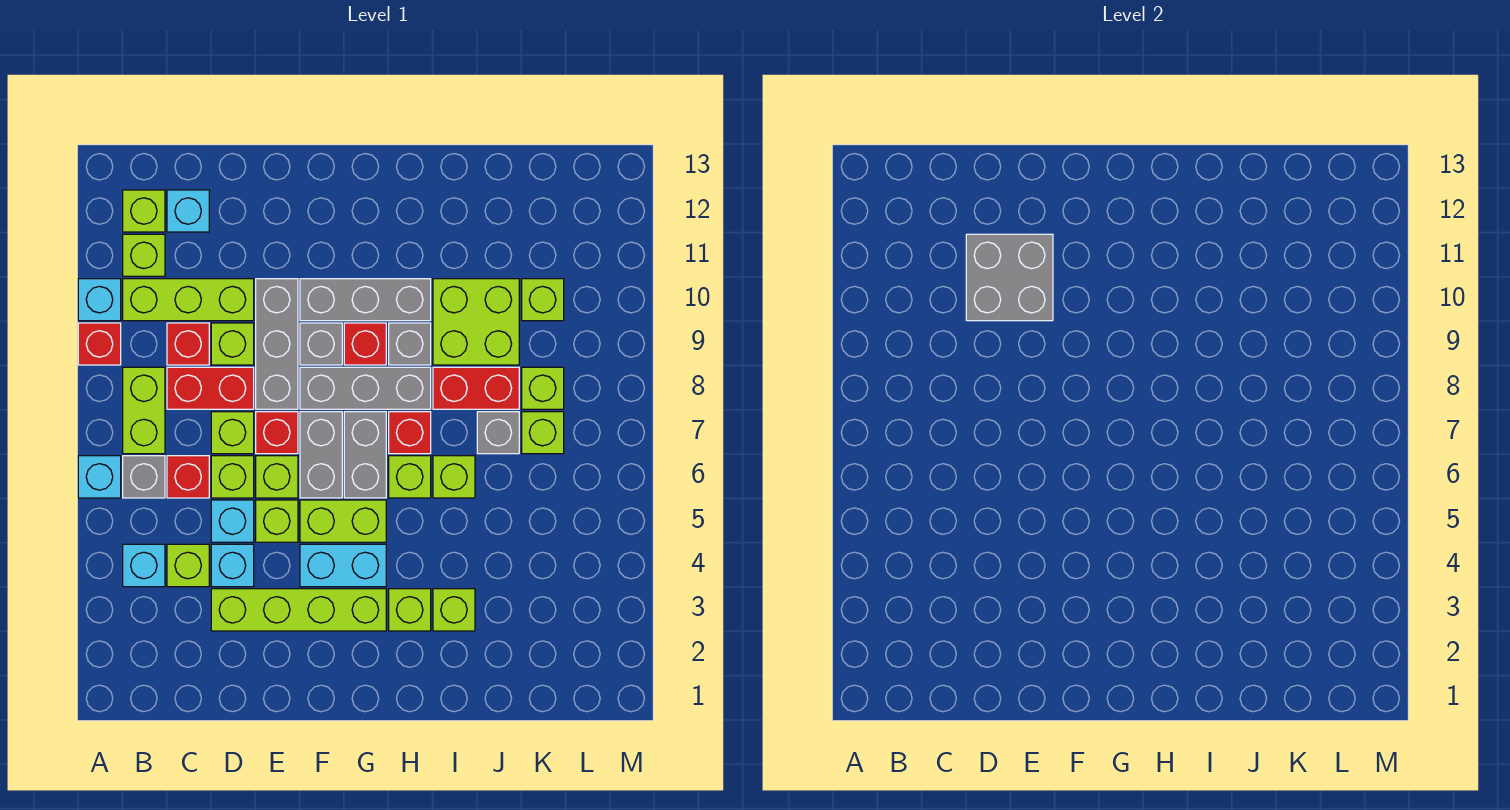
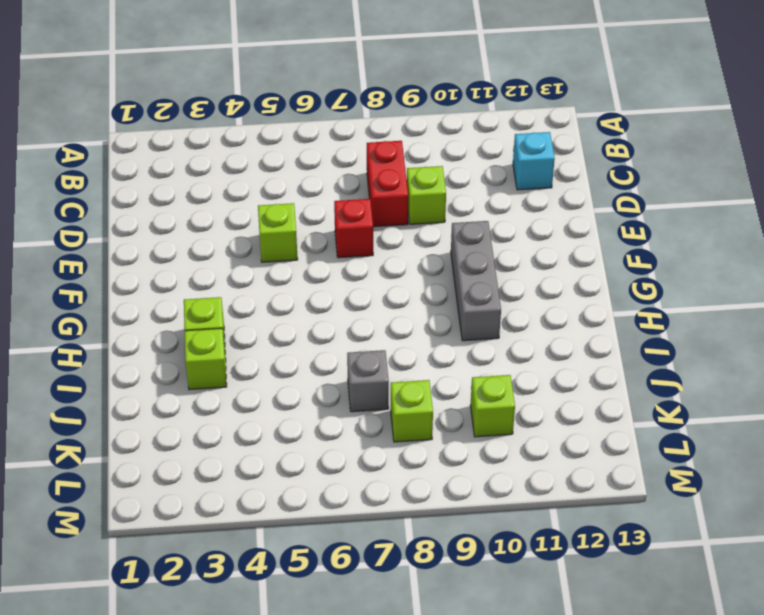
none -> cyan brick A6 level 1
none -> red brick A9 level 1
none -> cyan brick A10 level 1
none -> cyan brick B4 level 1

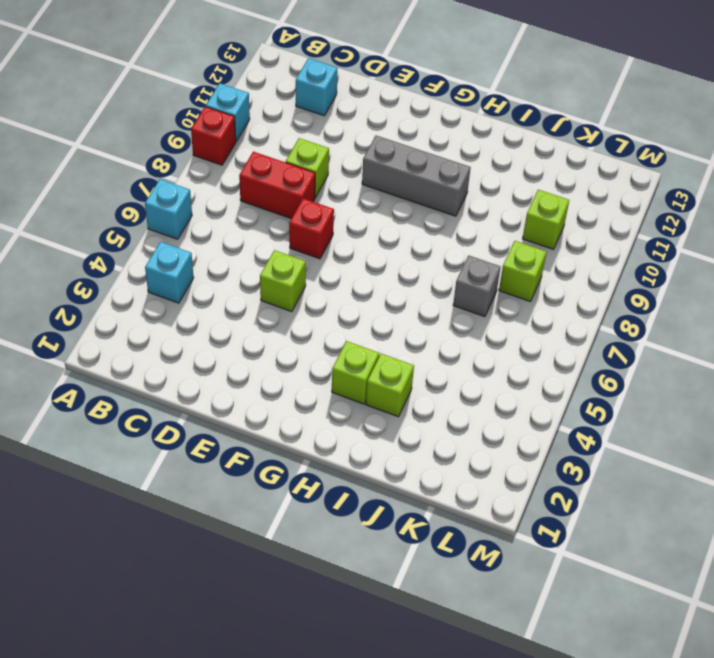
none -> grey brick B6 level 1
none -> lime brick B7:B8 level 1
none -> lime brick B10:D10 level 1
none -> lime brick B11 level 1

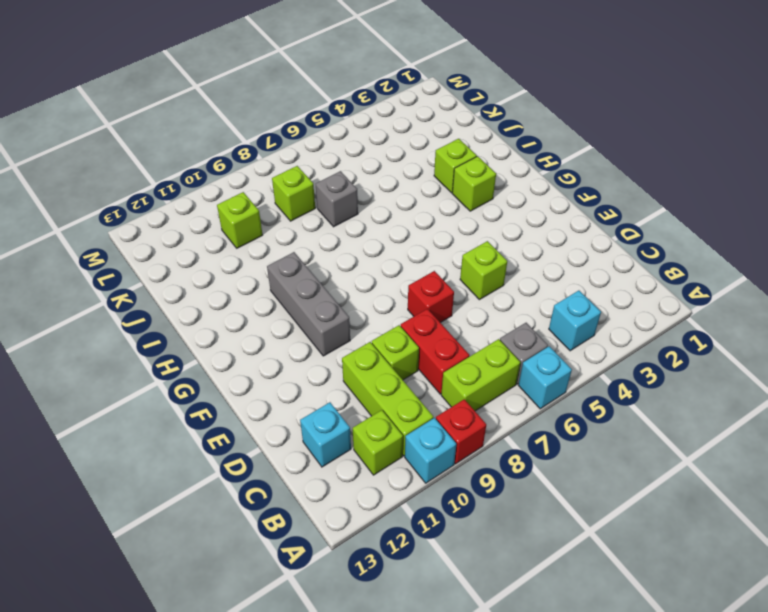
none -> lime brick B12 level 1
none -> lime brick C4 level 1
none -> red brick C6 level 1
none -> red brick C9 level 1

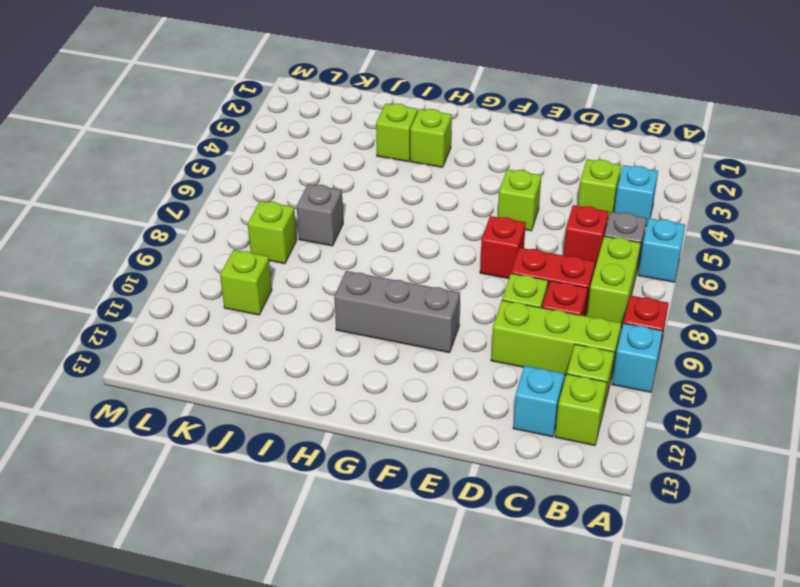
none -> lime brick D3:G3 level 1
none -> cyan brick D4 level 1
none -> cyan brick D5 level 1
none -> lime brick D6 level 1

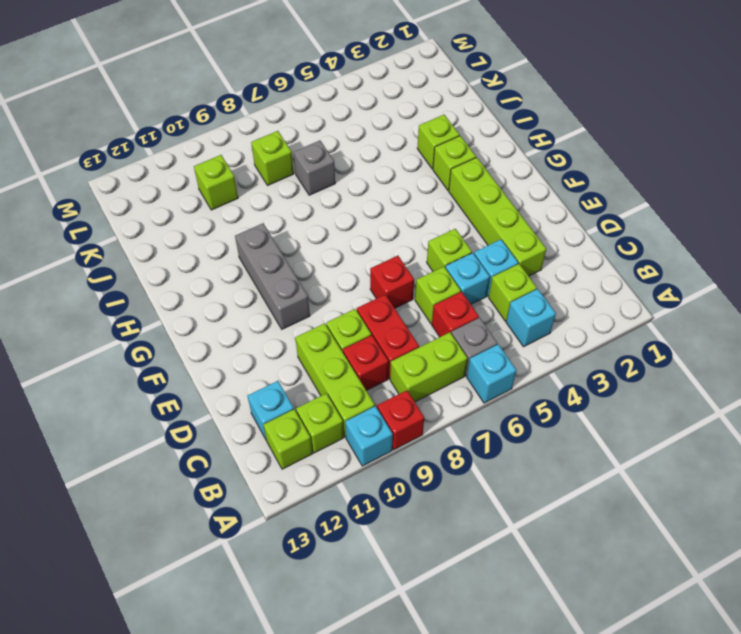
none -> lime brick D7 level 1
none -> lime brick E6 level 1
none -> grey brick E8:E10 level 1
none -> cyan brick F4:G4 level 1

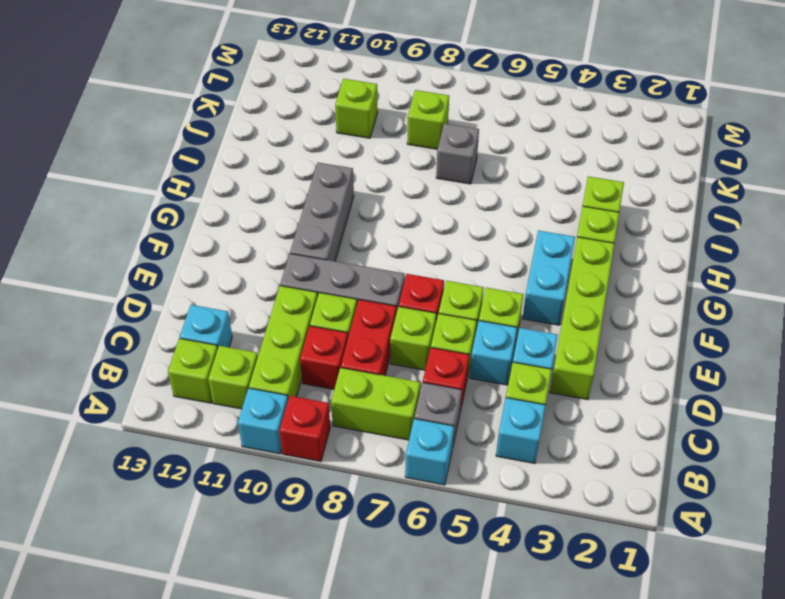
none -> lime brick F5:G5 level 1
none -> grey brick F6:F7 level 1
none -> grey brick F8:H8 level 1
none -> grey brick F9 level 1

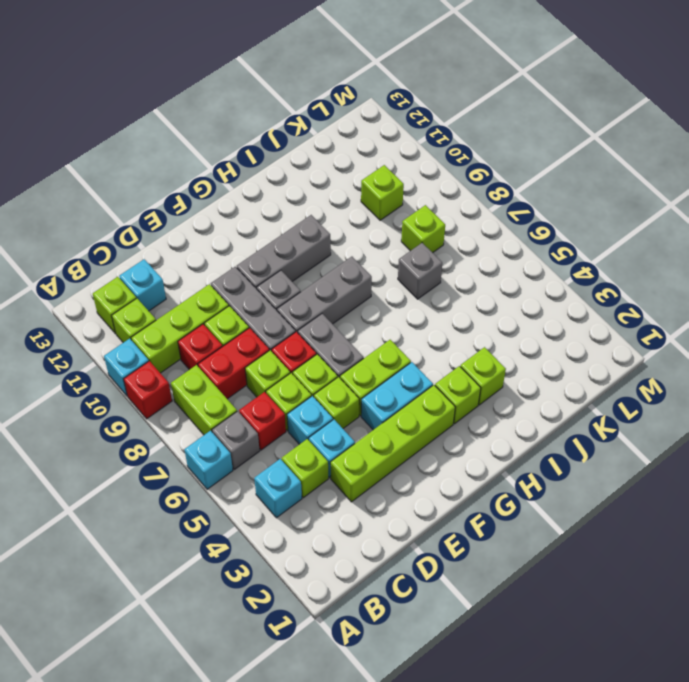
none -> grey brick G6:G7 level 1
none -> red brick G9 level 1
none -> lime brick H6 level 1
none -> red brick H7 level 1

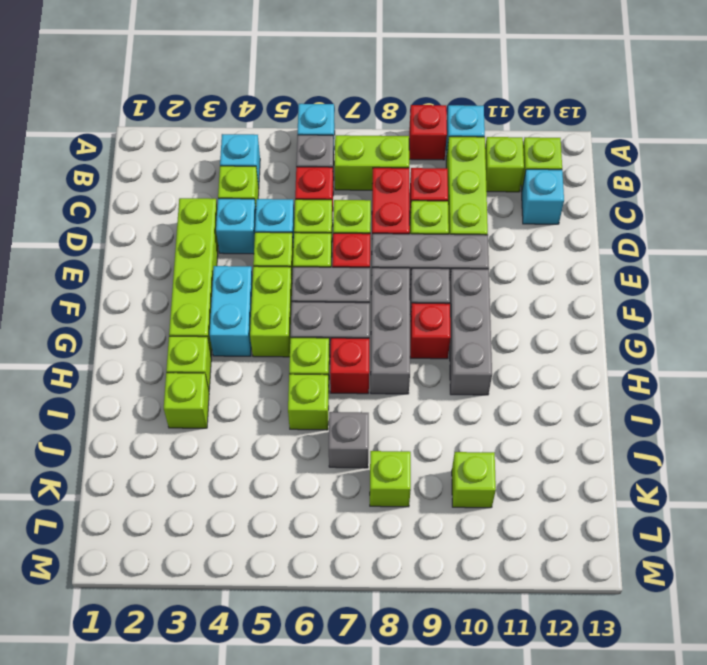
none -> grey brick H9 level 1
none -> red brick I8:J8 level 1
none -> lime brick I9:J10 level 1
none -> lime brick K7 level 1

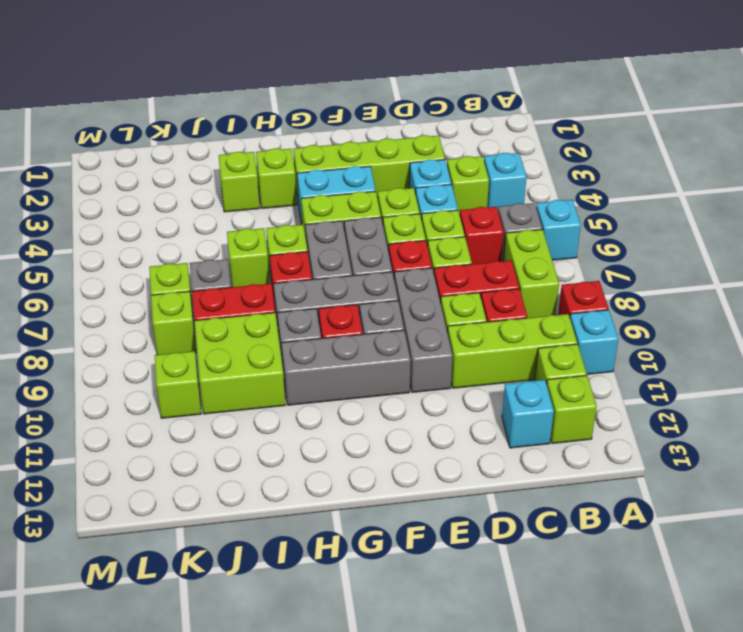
none -> grey brick D10:E11 level 2

